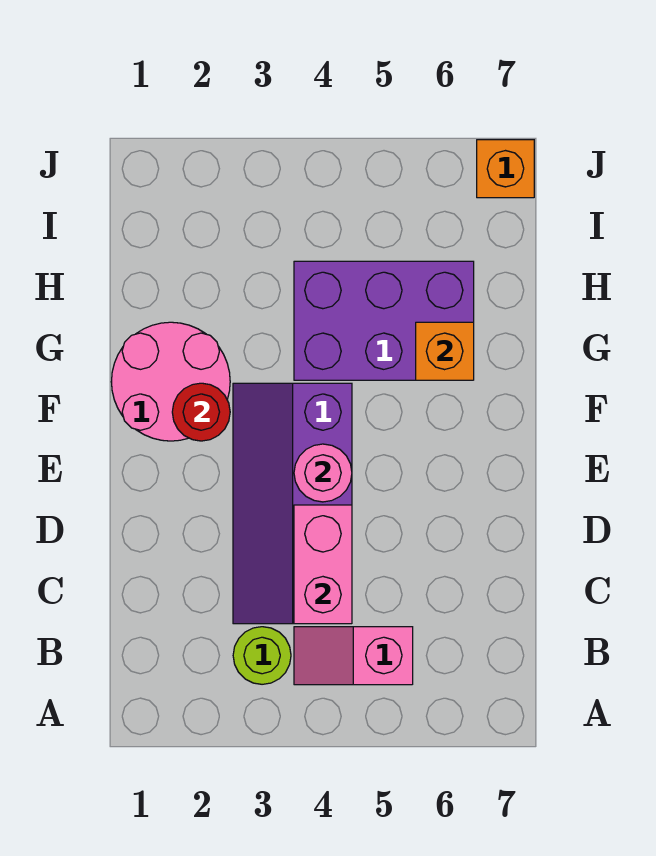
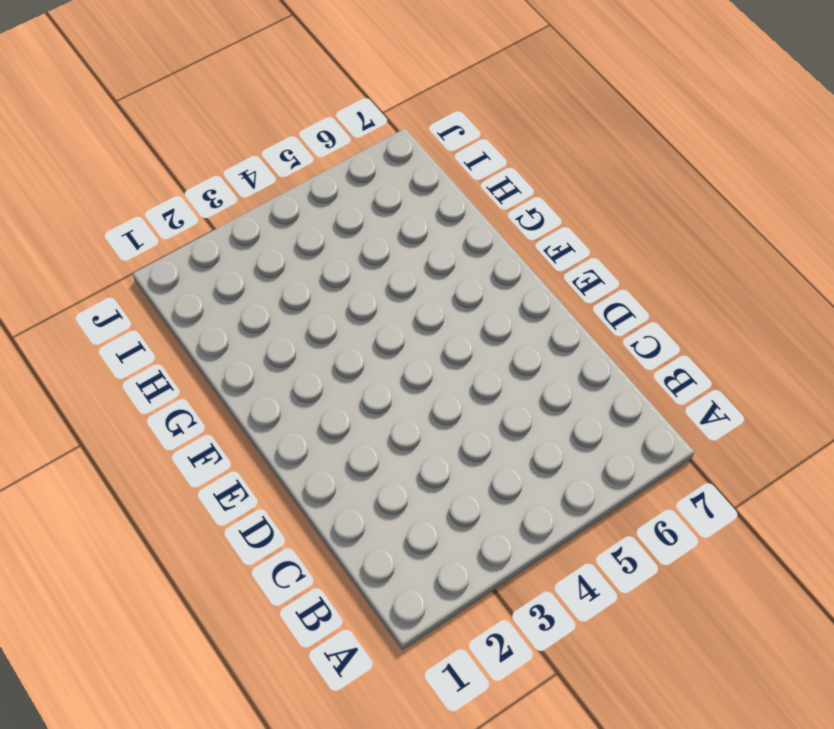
none -> lime round brick B3 level 1
none -> pink slope B4:B5 level 1 top 5

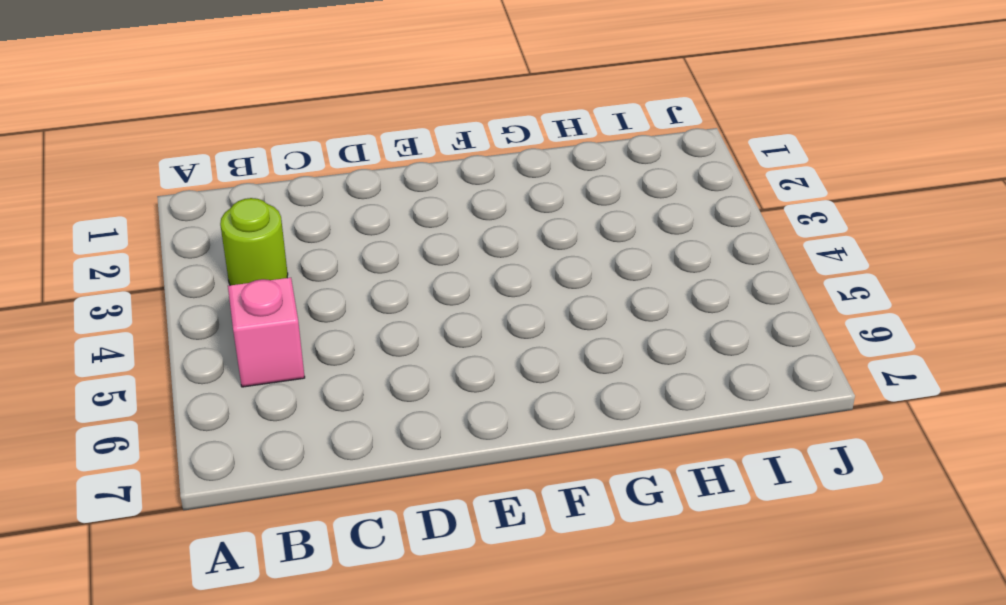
none -> purple slope C3:F4 level 1 top 4
none -> pink round brick F1:G2 level 1

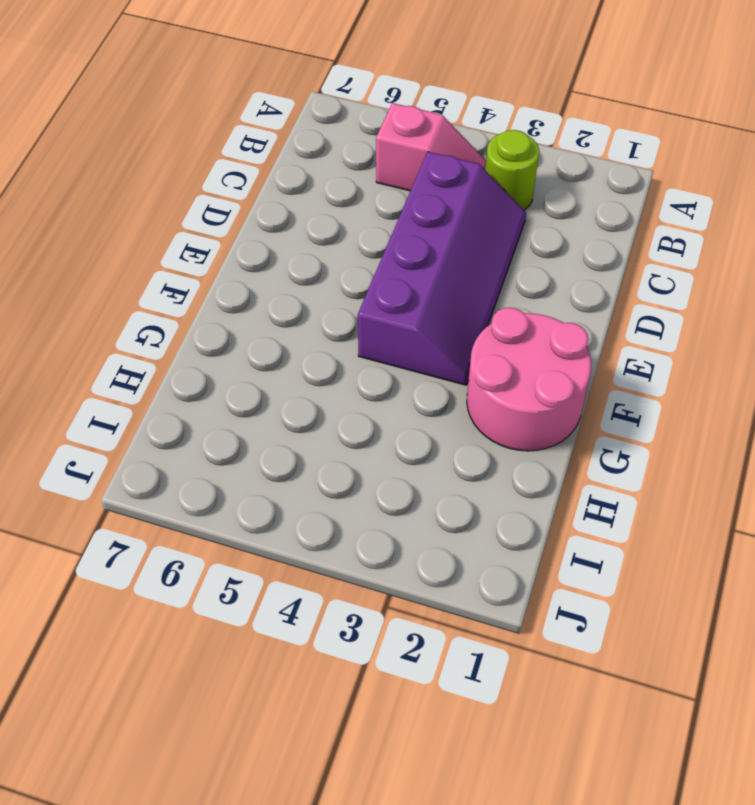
none -> purple brick G4:H6 level 1
none -> orange brick J7 level 1

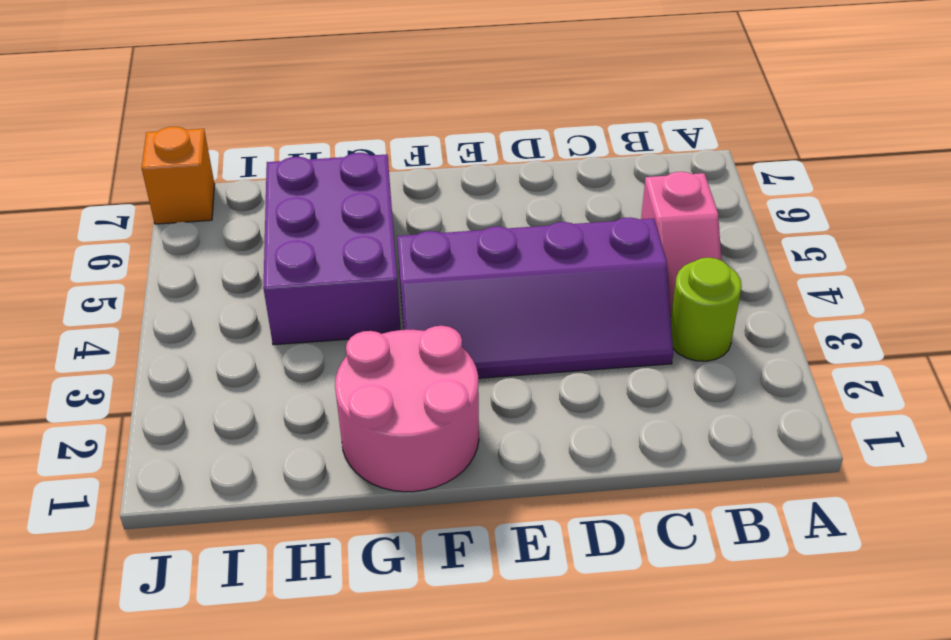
none -> pink brick C4:D4 level 2
none -> pink round brick E4 level 2

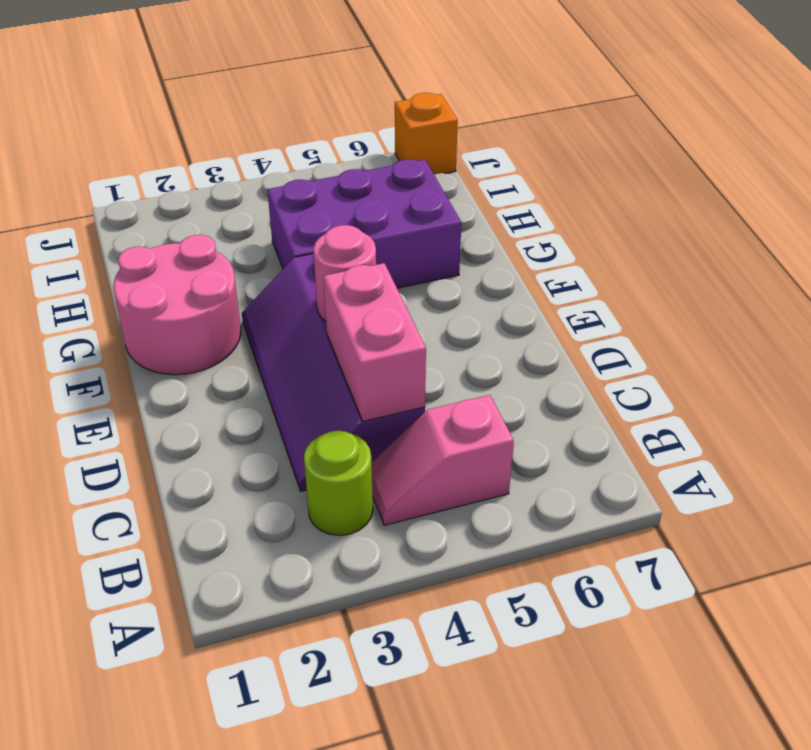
none -> red round brick F2 level 2
none -> orange brick G6 level 2

